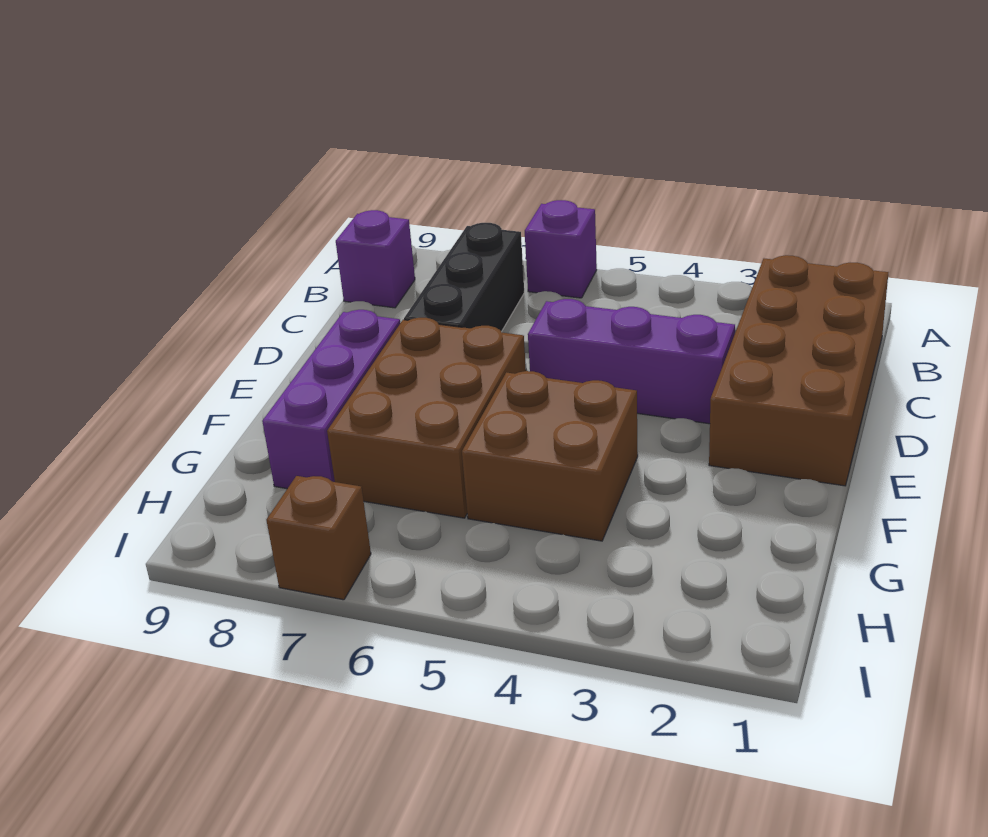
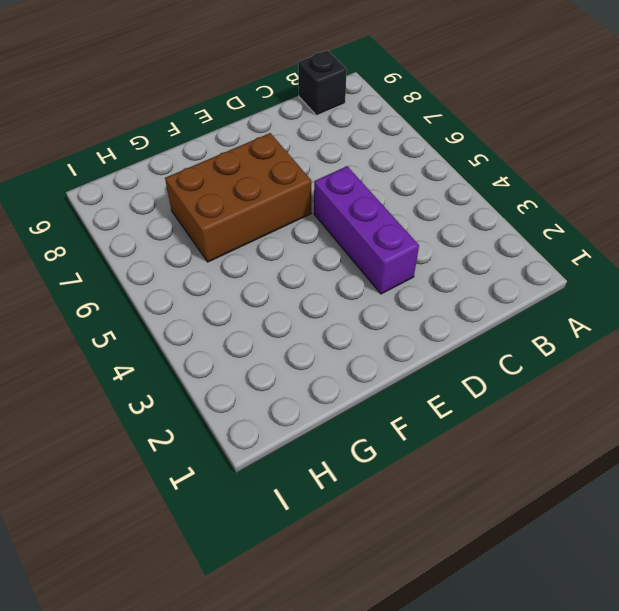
black brick B9 level 1 -> purple brick B9 level 1
none -> purple brick A6 level 1
none -> brown brick B1:E2 level 1

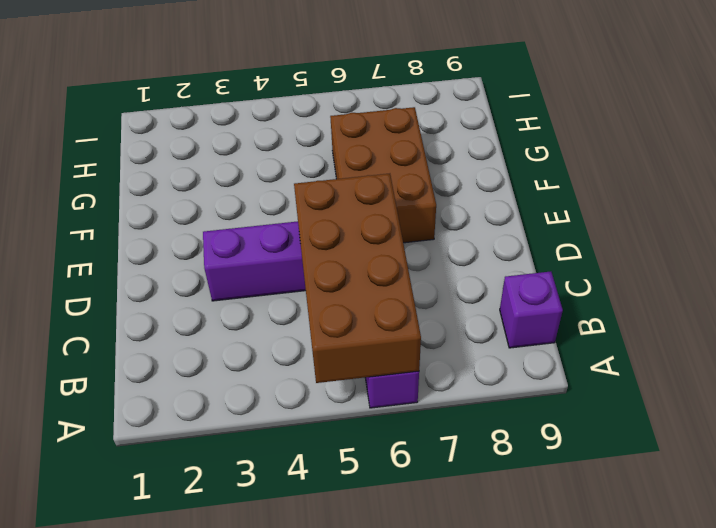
brown brick A5:D6 level 2 -> brown brick B1:E2 level 1
none -> black brick B7:D7 level 1
none -> purple brick E8:G8 level 1

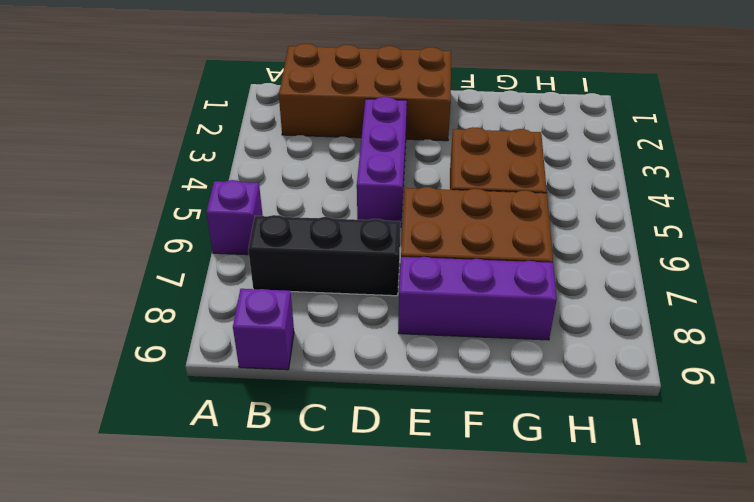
none -> brown brick I7 level 1

